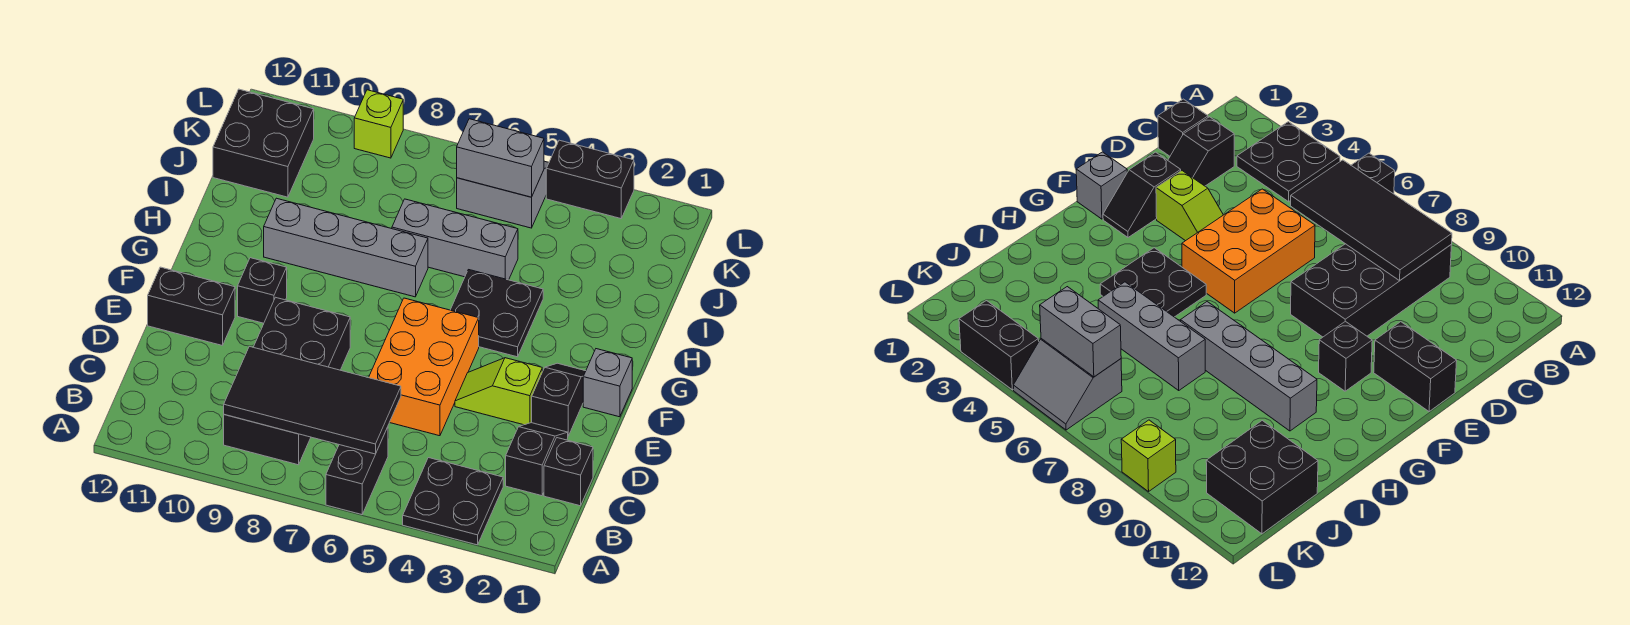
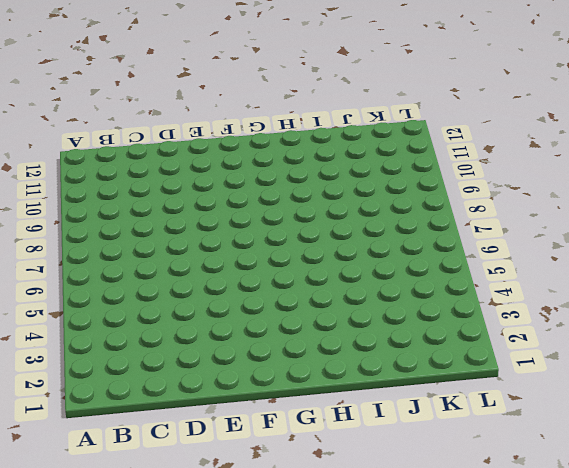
none -> black plate A3:B4 level 1
none -> black brick A6:B6 level 1
none -> black brick B8:E9 level 1

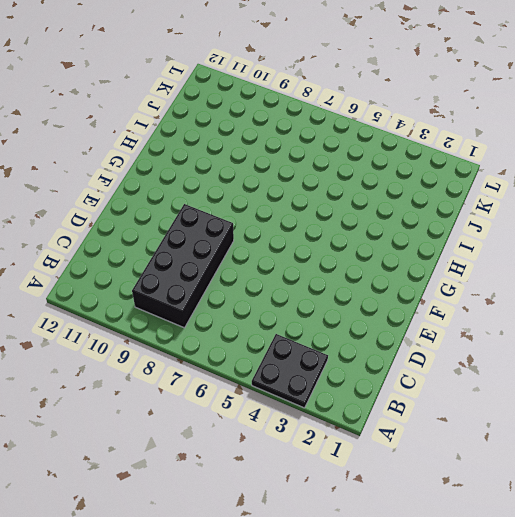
none -> black brick A6:B6 level 1
none -> black brick C1 level 1
none -> black slope C2:D2 level 1 top C

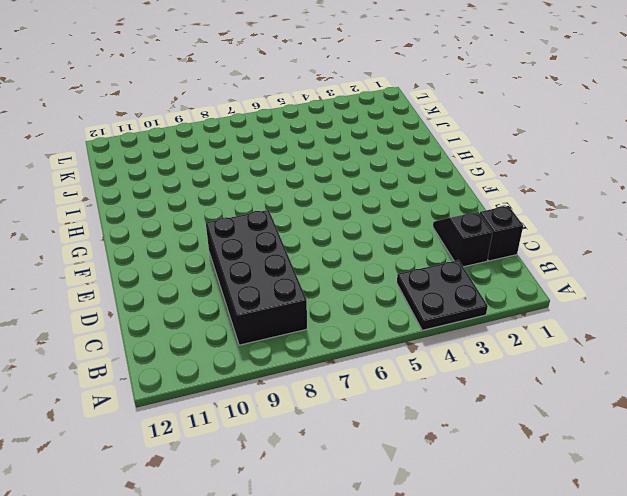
none -> black brick A6:B6 level 1
none -> orange brick D5:F6 level 1
none -> black slope E2:F2 level 1 top E

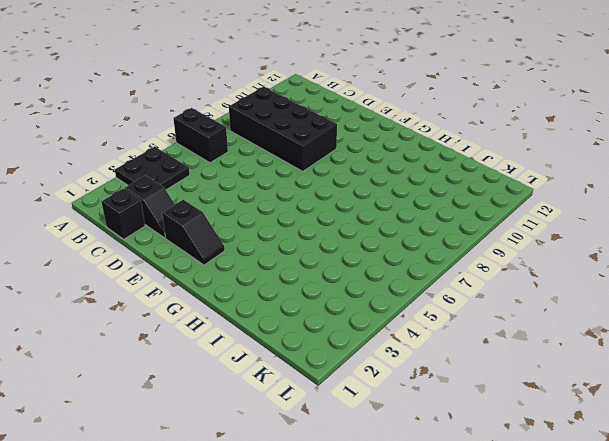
none -> orange brick D5:F6 level 1
none -> lime slope E3:E4 level 1 top 3
none -> black brick E11:E12 level 1

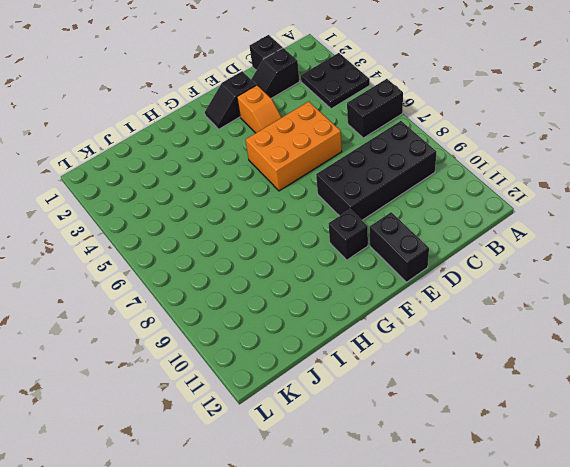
orange slope E3:E4 level 1 top 3 -> lime slope E3:E4 level 1 top 3
none -> grey brick F1 level 1
none -> black plate G4:H5 level 1
none -> grey brick H7:H10 level 1

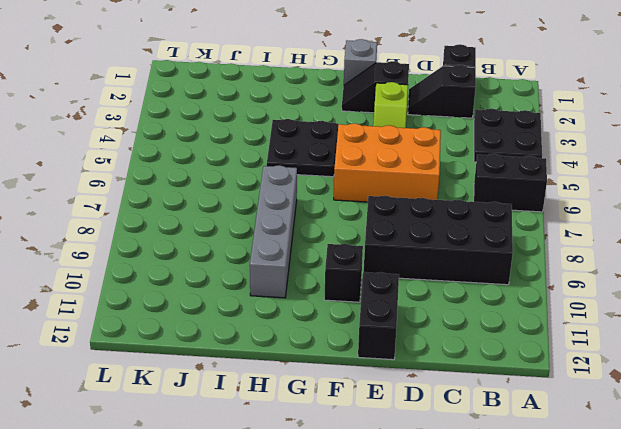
none -> grey brick I5:I7 level 1
none -> black brick J11:K12 level 1
none -> grey slope K5:L6 level 1 top K

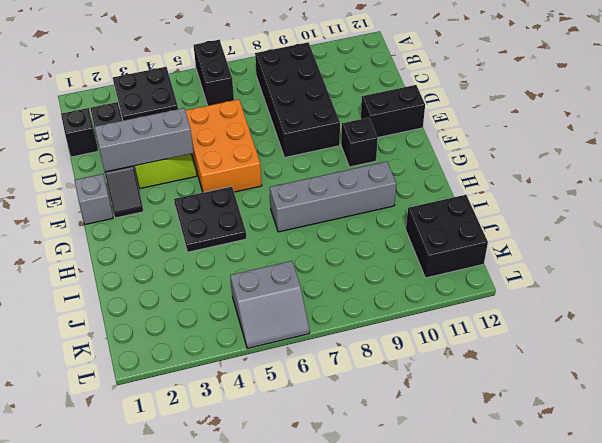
grey brick E2:E4 level 2 -> grey brick I5:I7 level 1
none -> black brick L3:L4 level 1
none -> lime brick L9 level 1
none -> black tile B6:C9 level 2

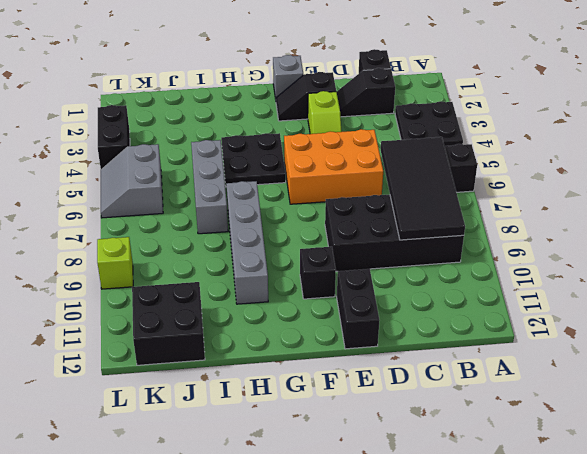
none -> grey brick K5:K6 level 2

